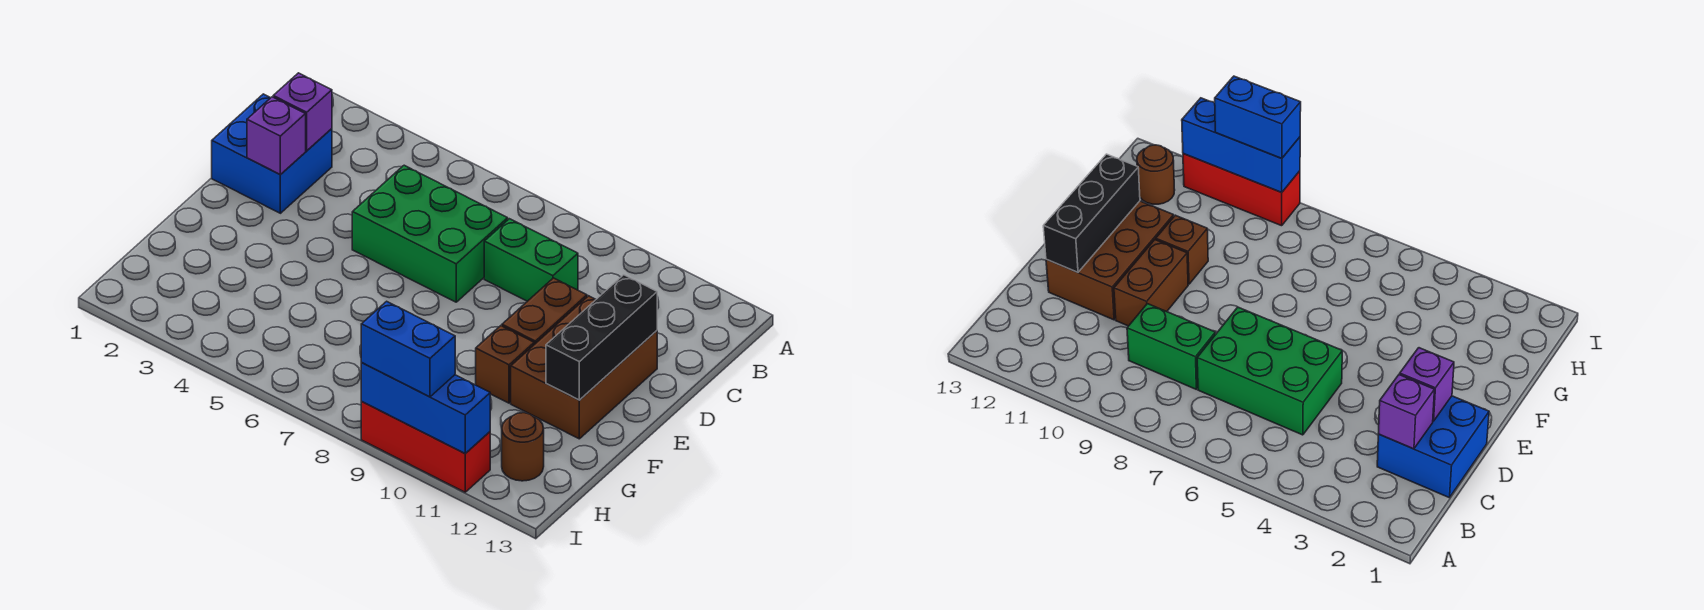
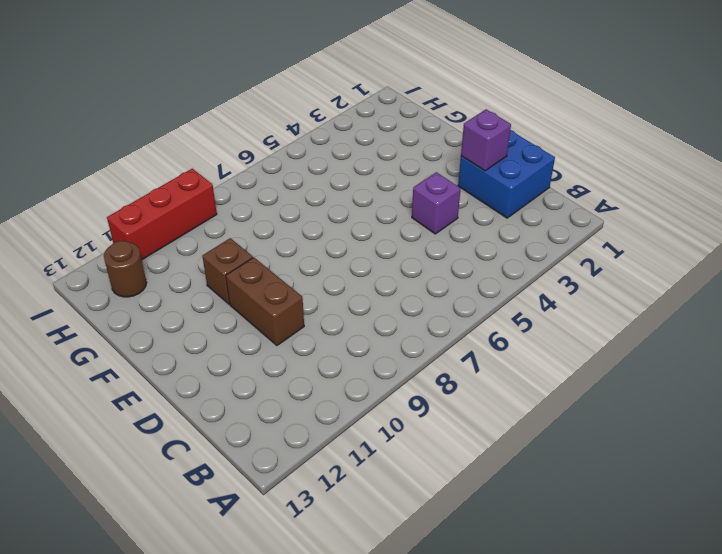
purple brick D4 level 1 -> purple brick C2 level 2
none -> green brick C5:D7 level 1
none -> green brick C8:C9 level 1
none -> brown brick D11:F12 level 1

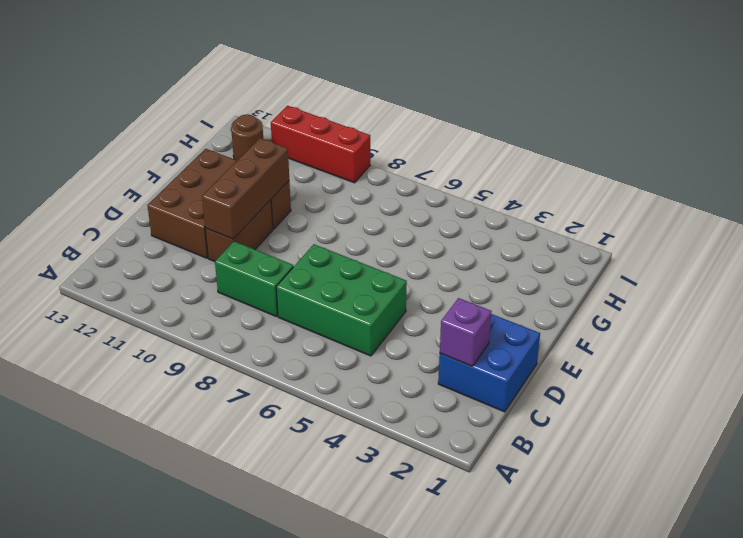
brown brick D10:F10 level 2 -> none
none -> purple brick D2 level 2
none -> black brick D12:F12 level 2
none -> blue brick I9:I11 level 2

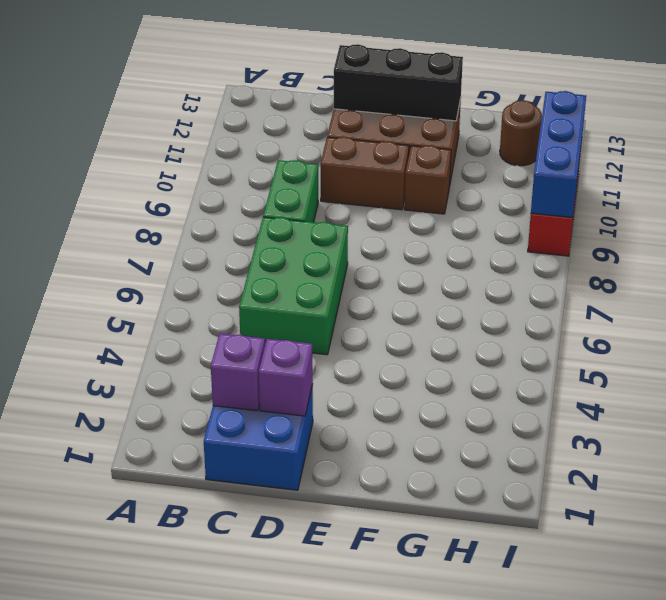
none -> blue brick I9:I10 level 3

